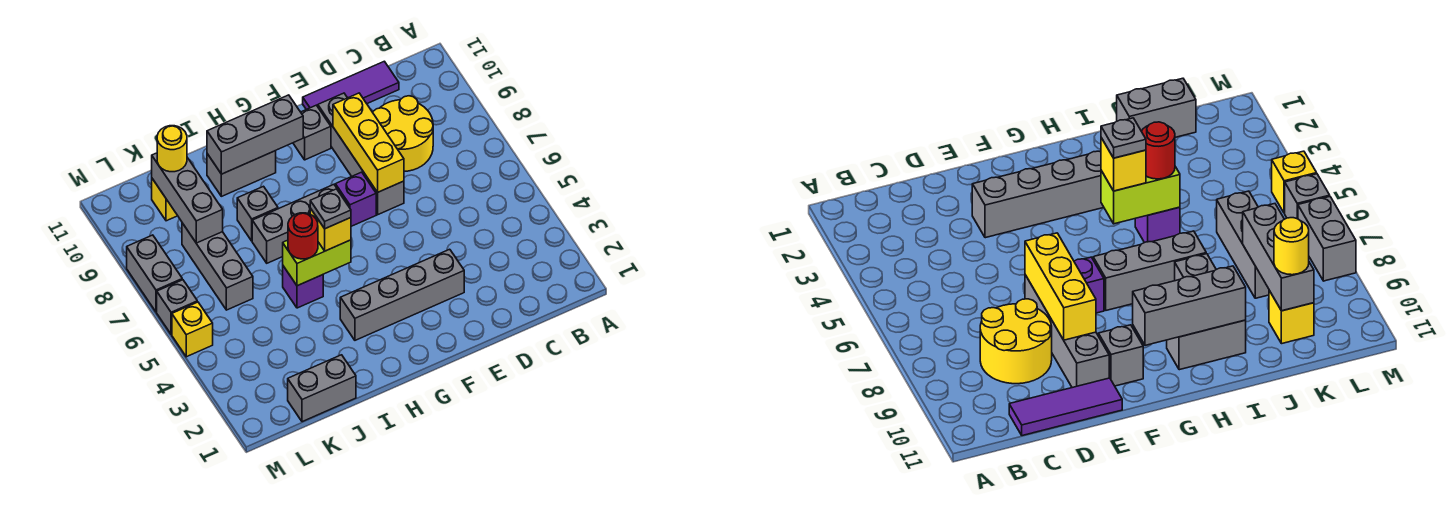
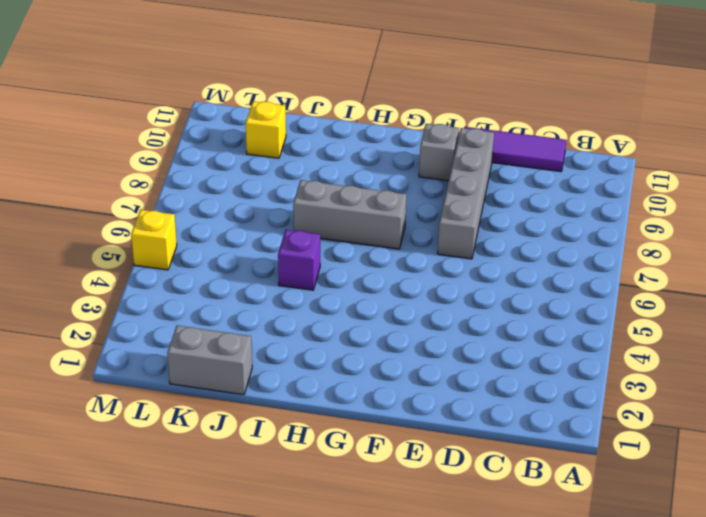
none -> yellow round brick C8:D9 level 1
none -> grey brick E3:H3 level 1
none -> purple brick F7 level 1

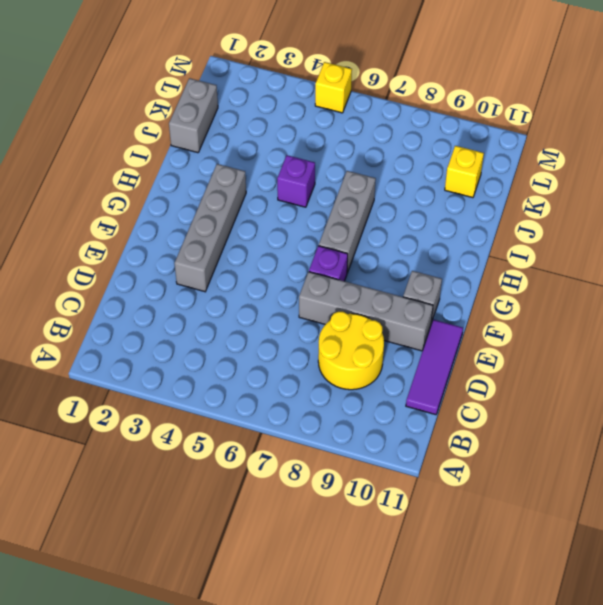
none -> grey brick H10:I10 level 1
none -> grey brick I8 level 1
none -> grey brick K6:K8 level 1

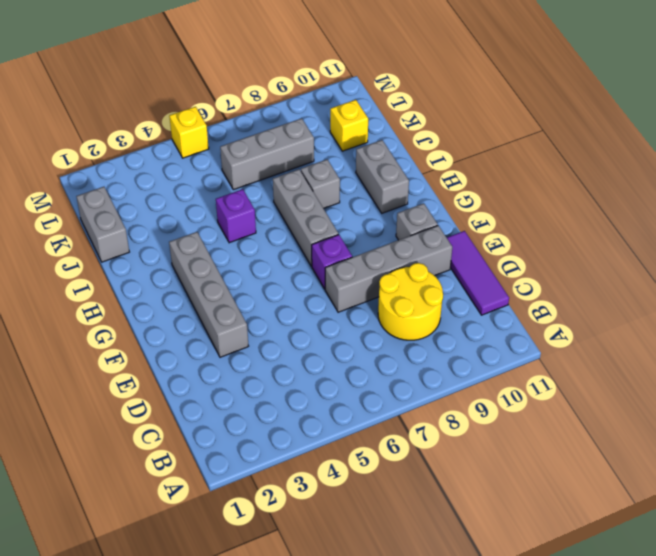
none -> grey brick M6 level 1
none -> grey brick M7:M8 level 1
none -> yellow brick E7:E9 level 2

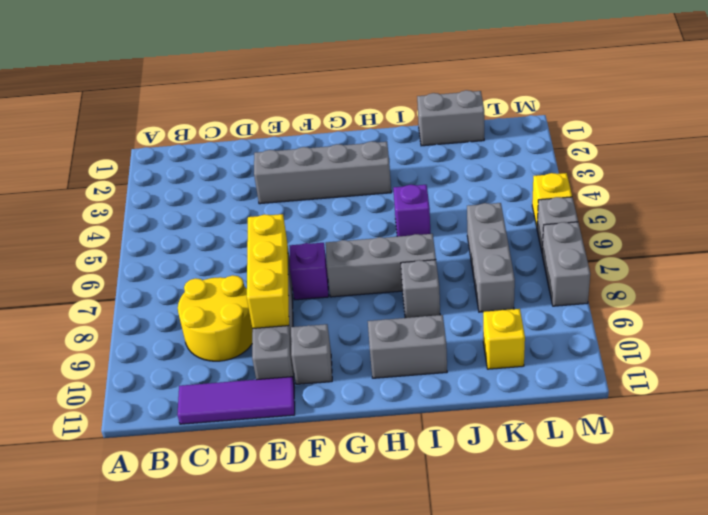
none -> grey brick G10:I10 level 2
none -> lime brick H5:I5 level 2
none -> grey brick K8:K10 level 2

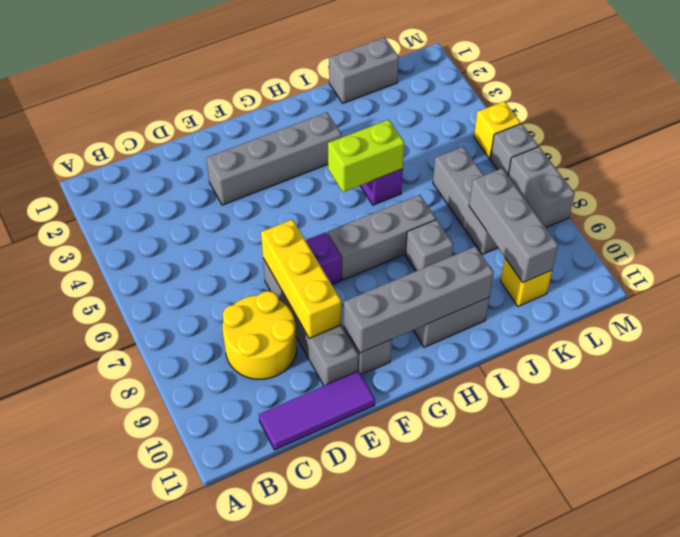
grey brick F10:I10 level 2 -> grey brick G10:I10 level 2
none -> yellow brick H5 level 3
none -> red round brick I5 level 3
none -> yellow round brick K10 level 3

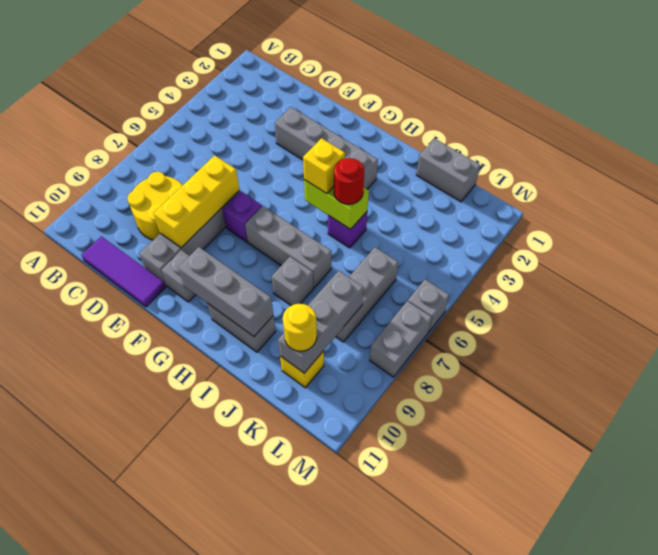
none -> yellow brick M5 level 1
none -> grey plate H5 level 4

